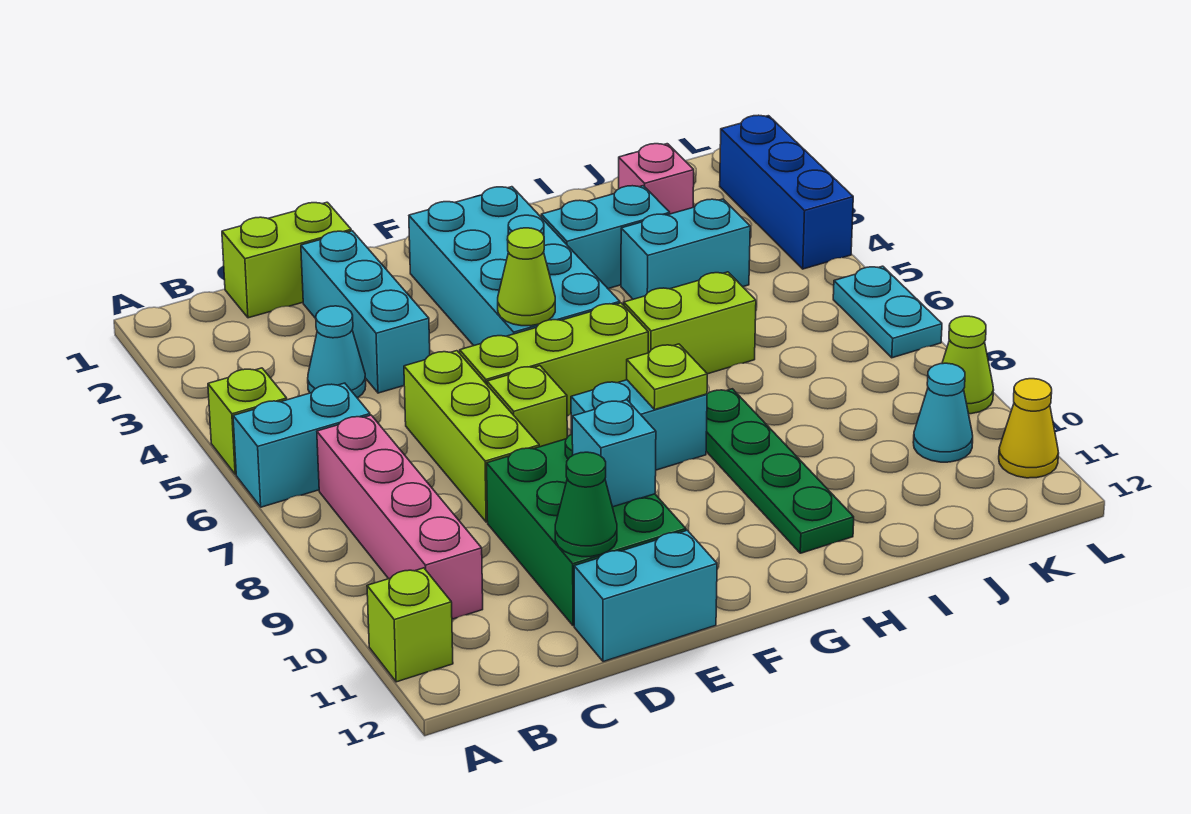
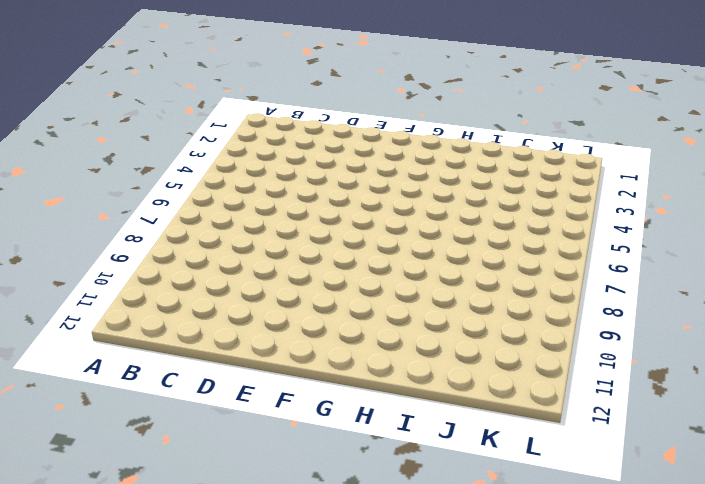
none -> lime brick A5 level 1
none -> cyan brick A6:B6 level 1
none -> lime brick A11 level 1

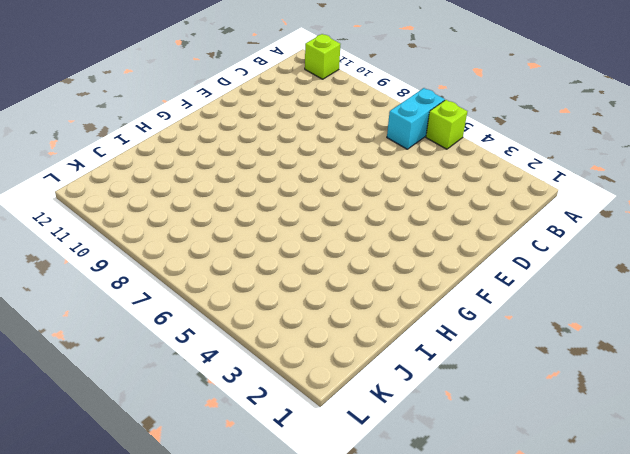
none -> pink brick B7:B10 level 1
none -> lime brick C1:D1 level 1
none -> cyan cone C4 level 1

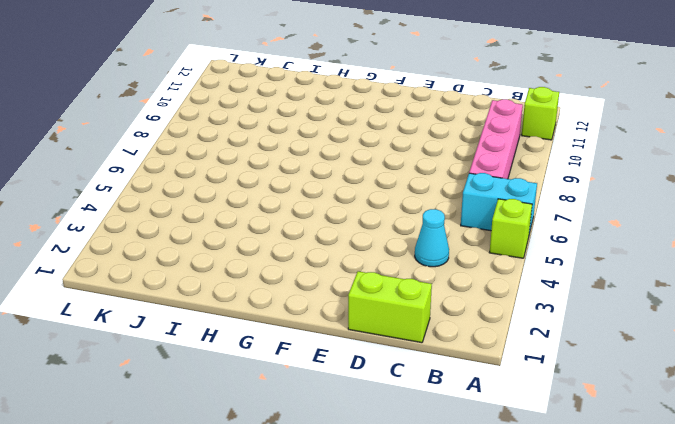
none -> cyan brick D2:D4 level 1
none -> lime brick D6:D8 level 1
none -> green brick D9:E11 level 1

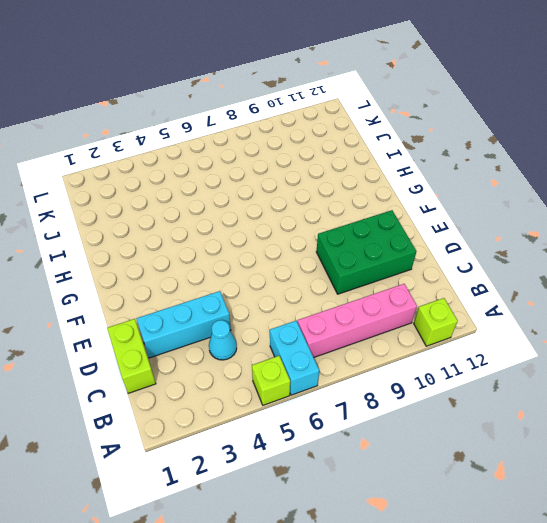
none -> lime brick D6:D8 level 1
none -> cyan brick D12:E12 level 1
none -> lime brick E6:G6 level 1

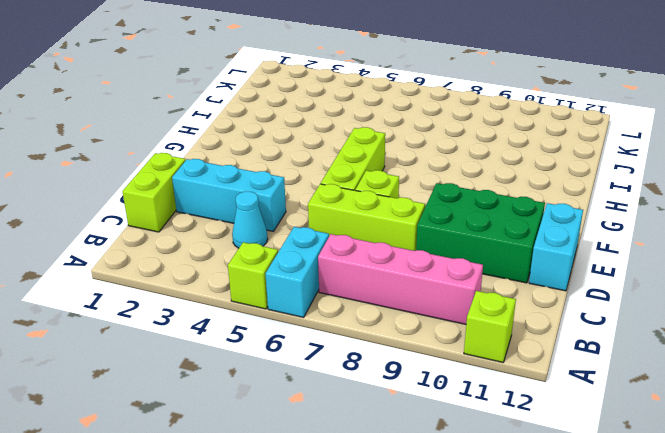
none -> cyan brick F2:G5 level 1
none -> cyan brick F8:G8 level 1
none -> cyan brick H3:I3 level 1

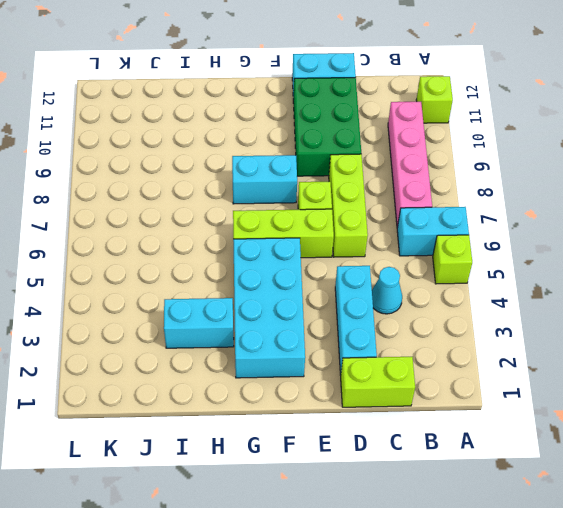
none -> lime brick H6:I6 level 1
none -> green plate H8:H11 level 1
none -> cyan brick I4:J4 level 1

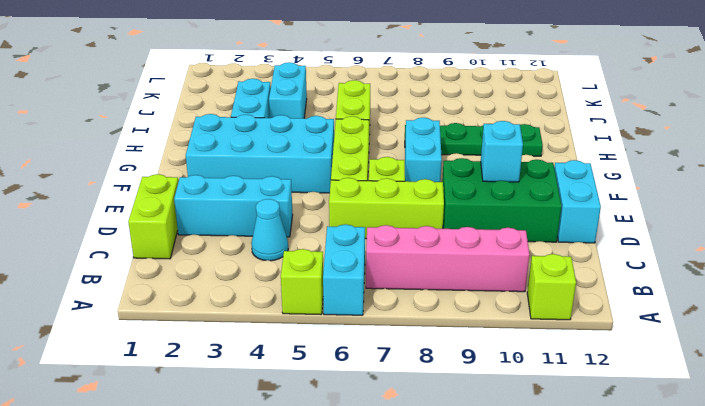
none -> pink brick J2 level 1
none -> cyan cone K10 level 1
none -> blue brick L2:L4 level 1

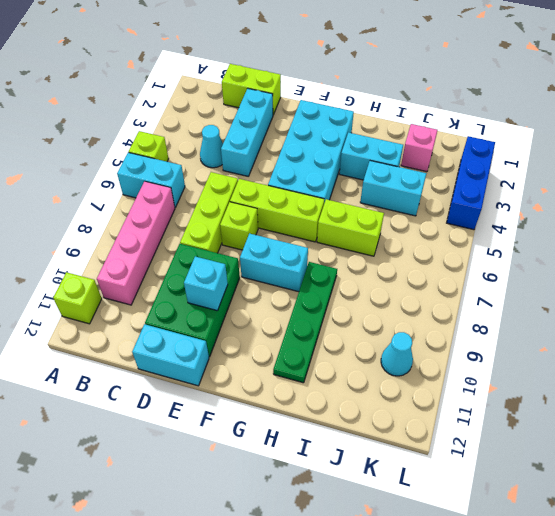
none -> cyan plate L6:L7 level 1
none -> lime cone L9 level 1
none -> yellow cone L11 level 1

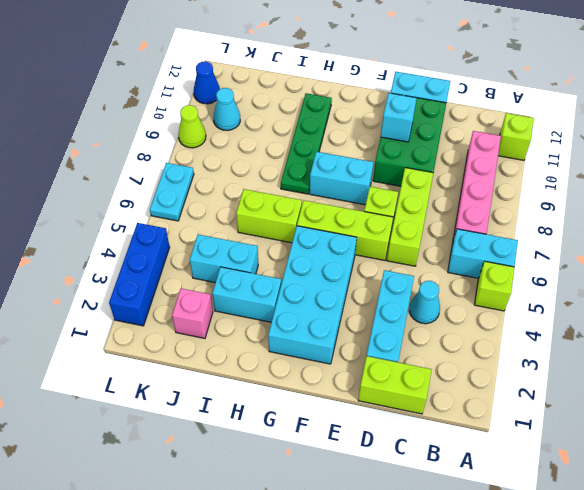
blue cone L11 level 1 -> yellow cone L11 level 1
none -> green cone D11 level 2
none -> lime cone F5 level 2
none -> lime plate G8 level 2

